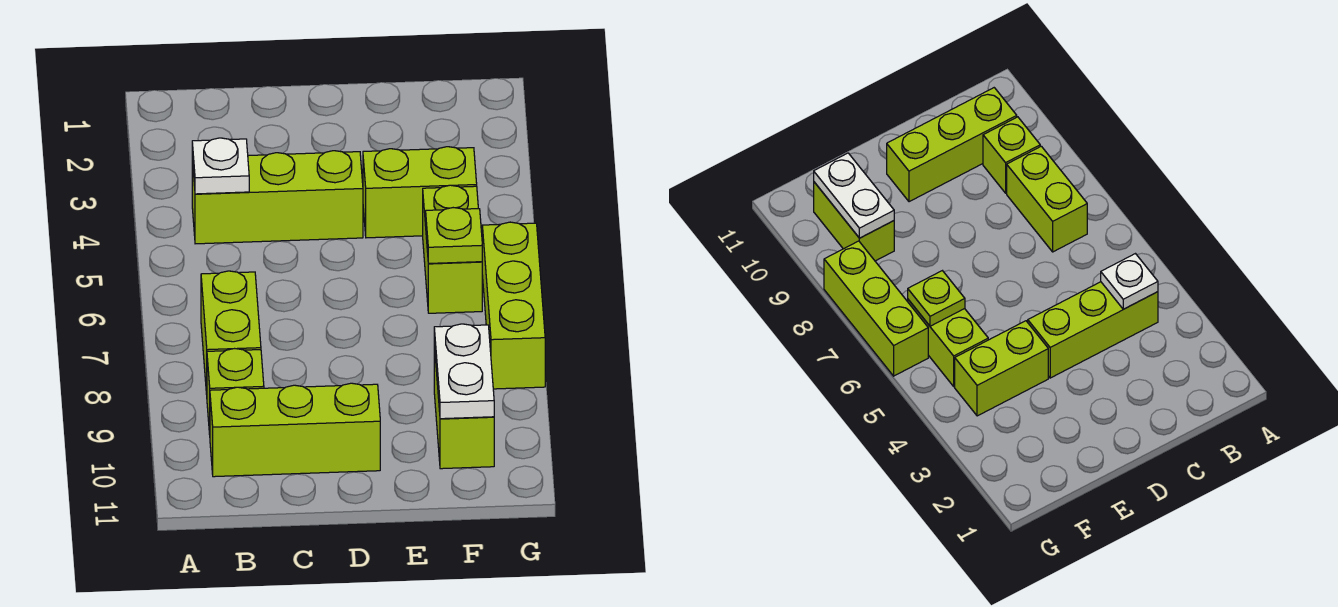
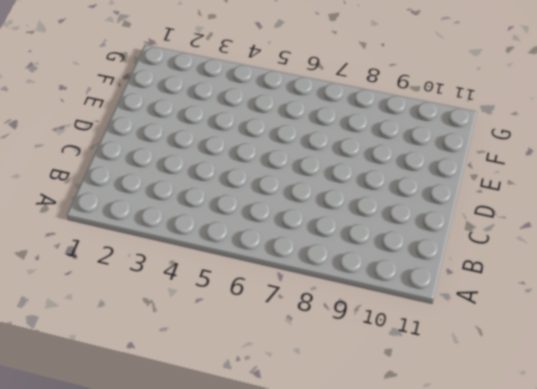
none -> lime brick B4:D4 level 1
none -> lime brick B7:B8 level 1

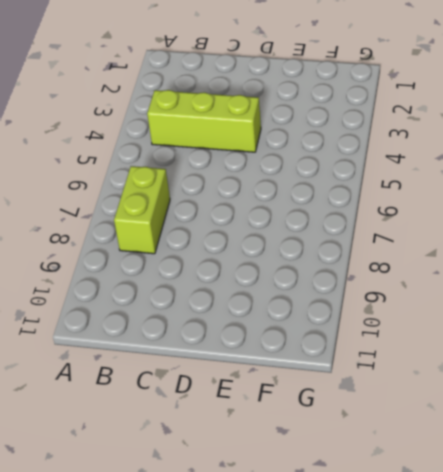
none -> lime brick B9 level 1
none -> lime brick B10:D10 level 1

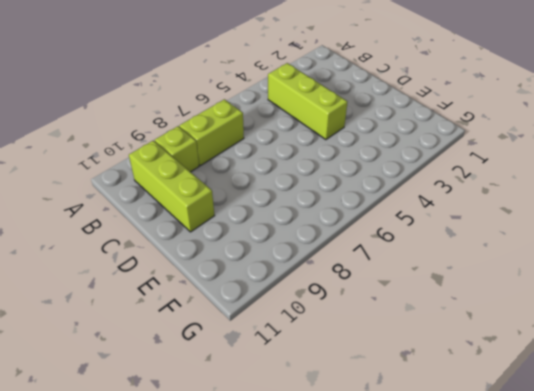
none -> lime brick E4:F4 level 1
none -> lime brick F5:F6 level 1

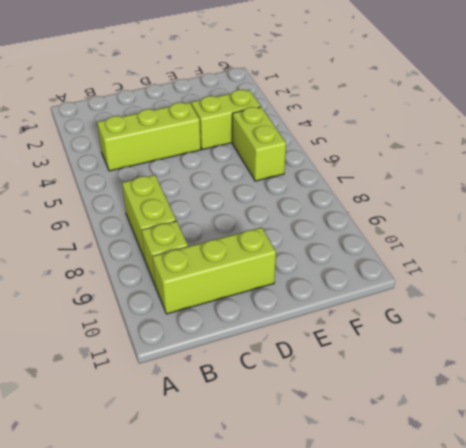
none -> lime brick F9:F10 level 1
none -> lime brick G6:G8 level 1

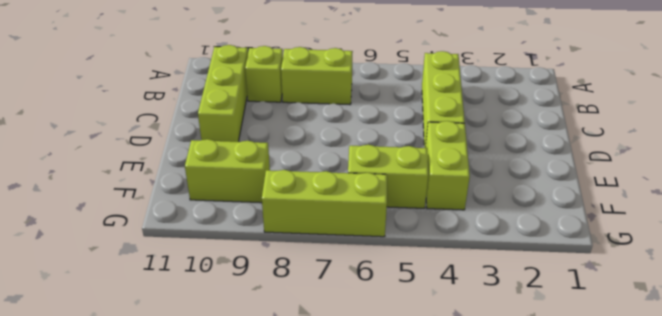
none -> white plate B4 level 2
none -> lime plate F6 level 2

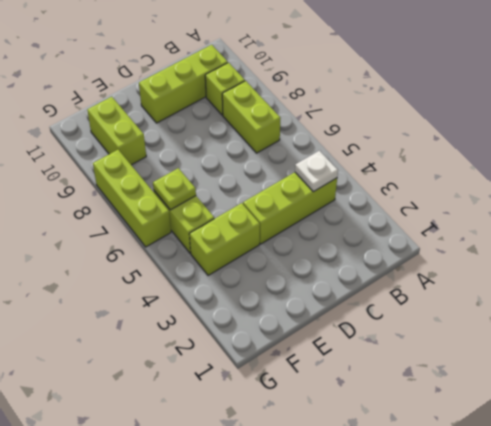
none -> white plate F9:F10 level 2

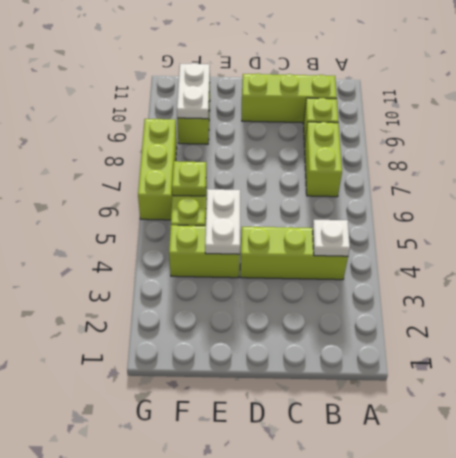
white plate E4:E5 level 2 -> none

